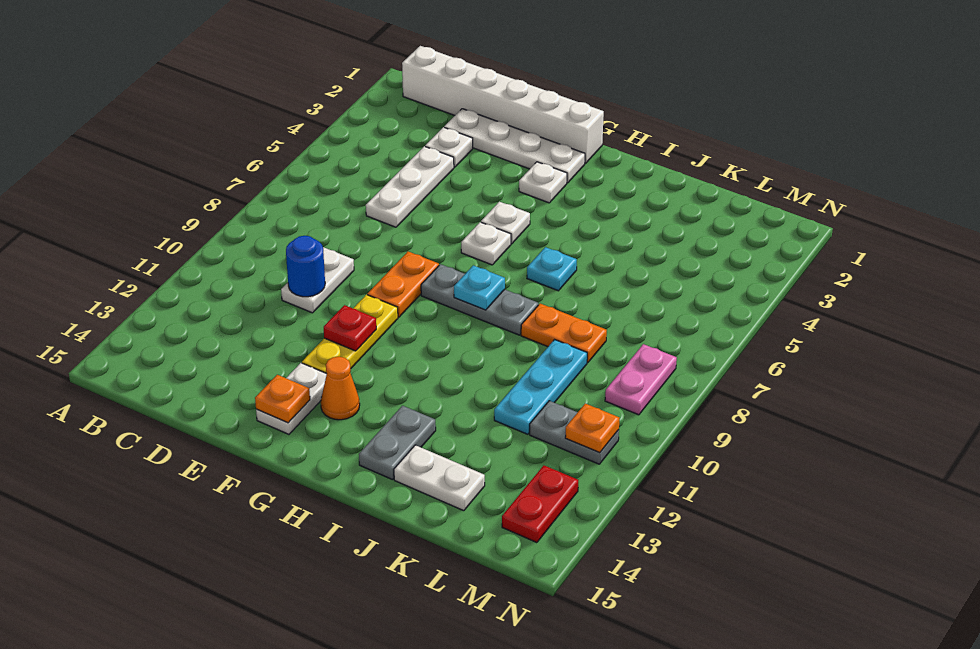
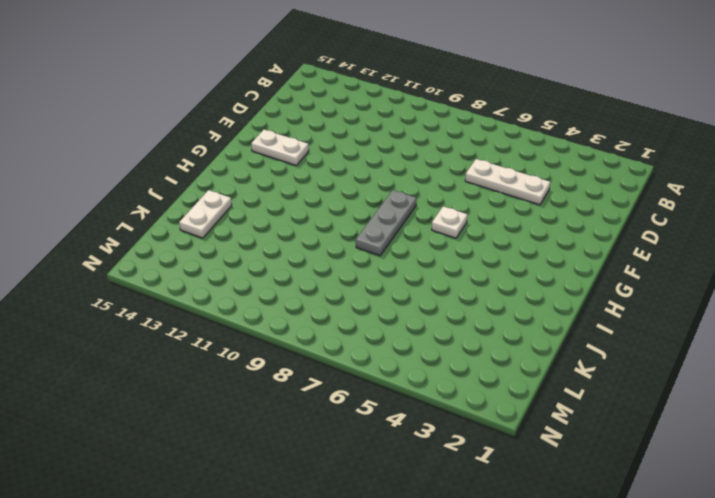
none -> white brick B1:G1 level 1
none -> white plate D2:G2 level 1
none -> white plate D3 level 1

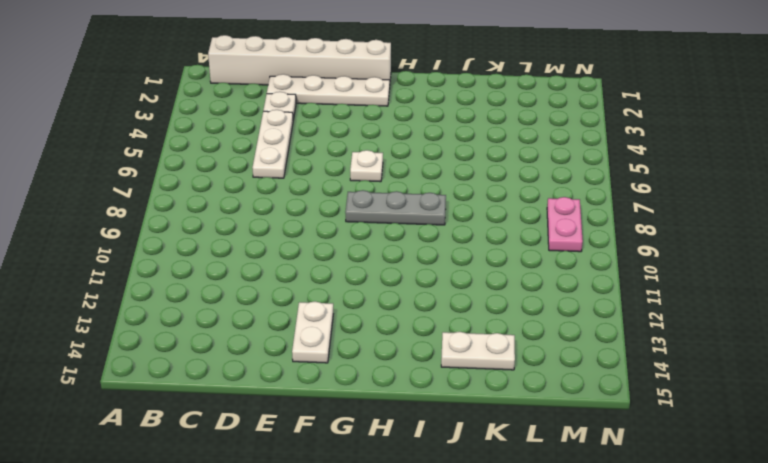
none -> white plate D9:D10 level 1
none -> orange plate F8:F9 level 1
none -> yellow plate F10:F12 level 1

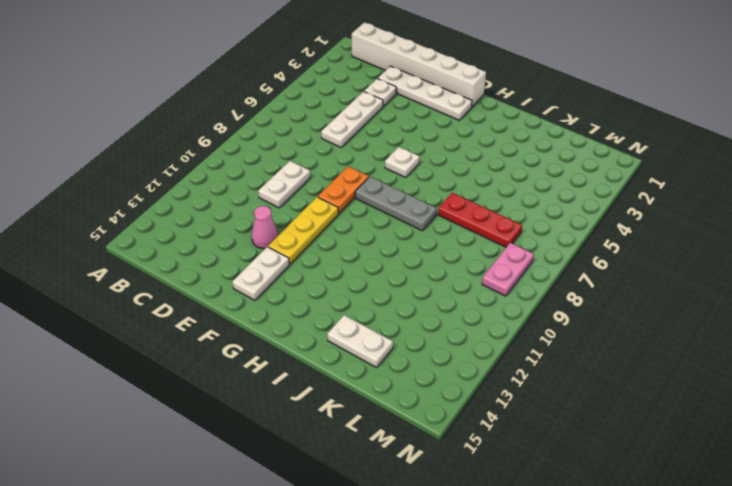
pink cone E12 level 1 -> none
red plate J7:L7 level 1 -> none
none -> white plate G3 level 1
none -> white plate G5 level 1
none -> orange cone G13 level 1

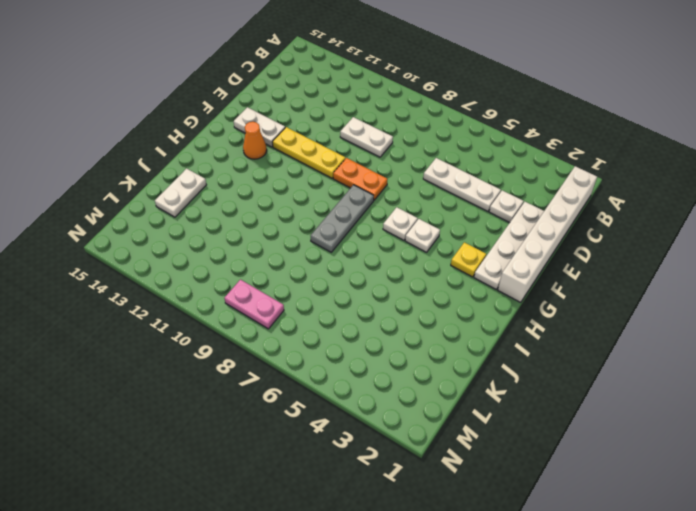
yellow plate G3 level 1 -> white plate G3 level 1
none -> cyan plate I6 level 1
none -> grey plate I13:I14 level 1
none -> orange plate J8:K8 level 1

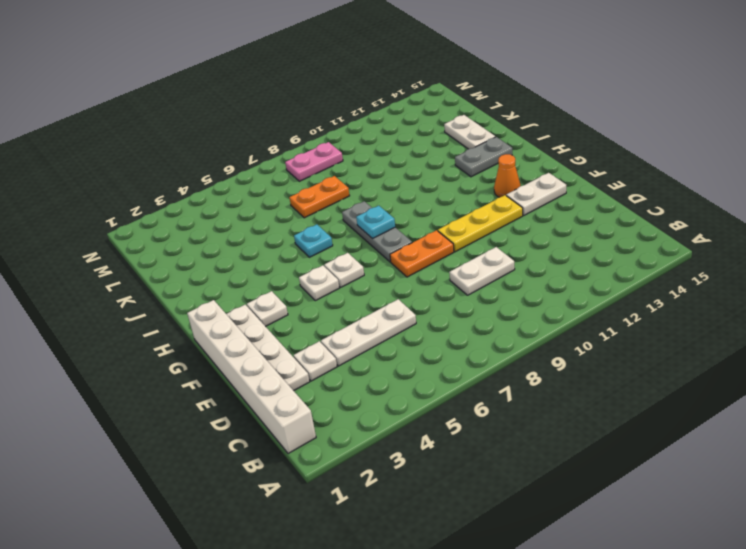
orange plate K7:K8 level 1 -> orange plate J8:K8 level 1
none -> cyan plate K9:K11 level 1
none -> grey plate L11:M11 level 1
none -> red plate M13:M14 level 1

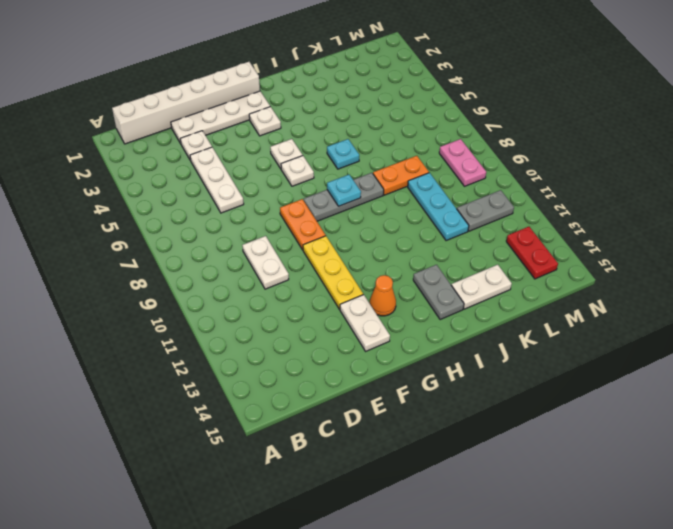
none -> blue round brick D10 level 2
none -> red plate F11 level 2
none -> orange plate F14 level 2

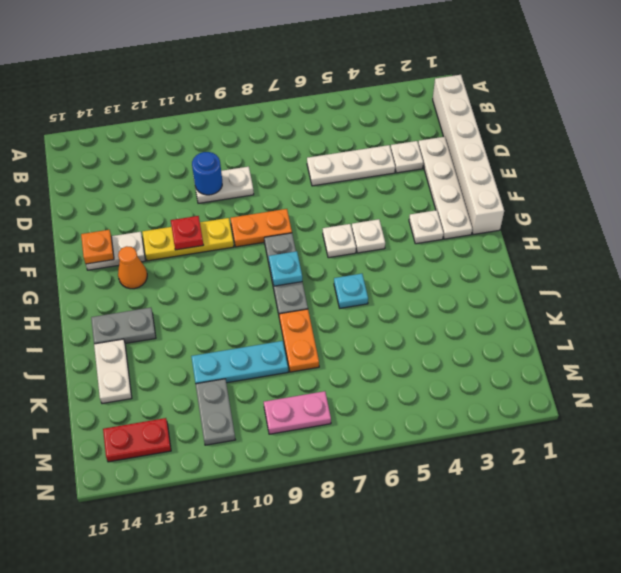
none -> orange plate M11 level 2

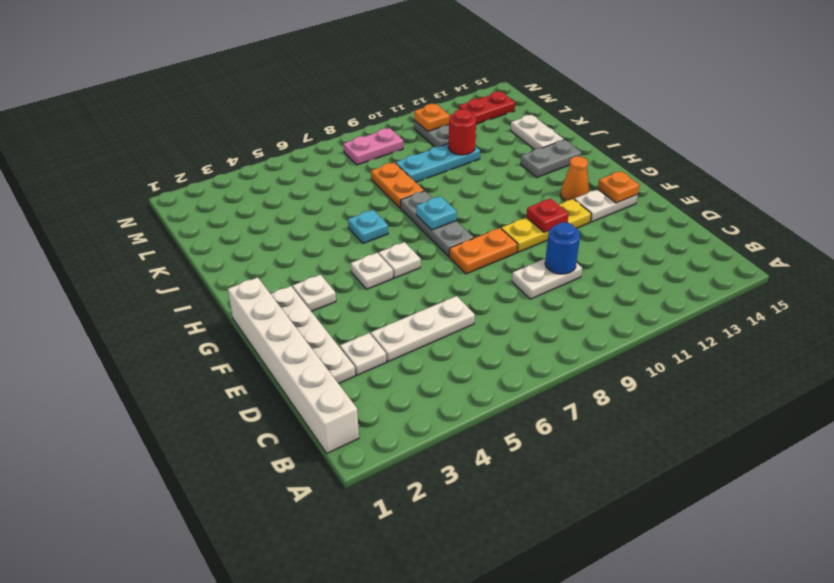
red round brick K11 level 2 -> none

